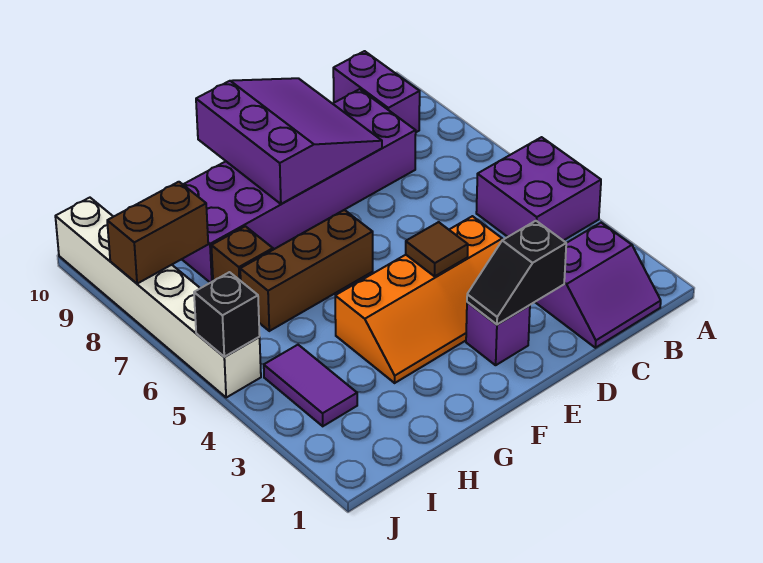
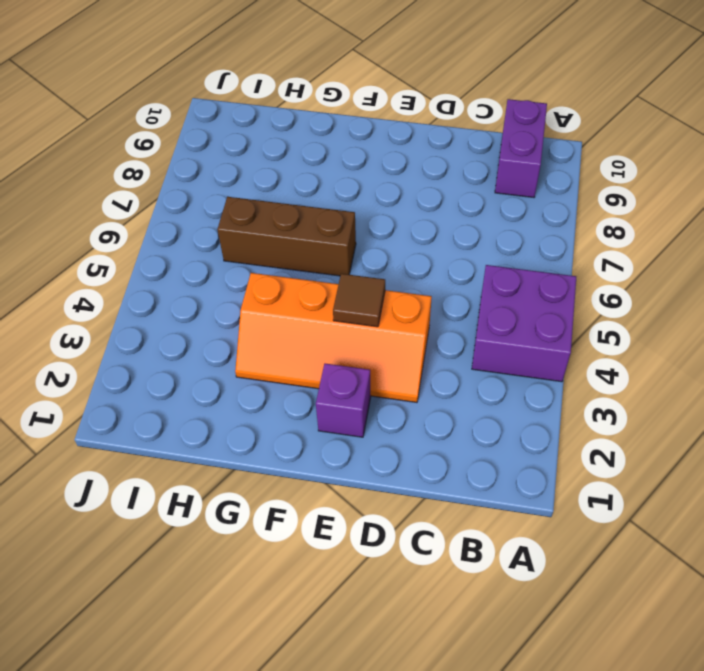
none -> purple slope B1:C2 level 1 top 2
none -> purple brick C8:H9 level 1
none -> brown brick H7 level 1

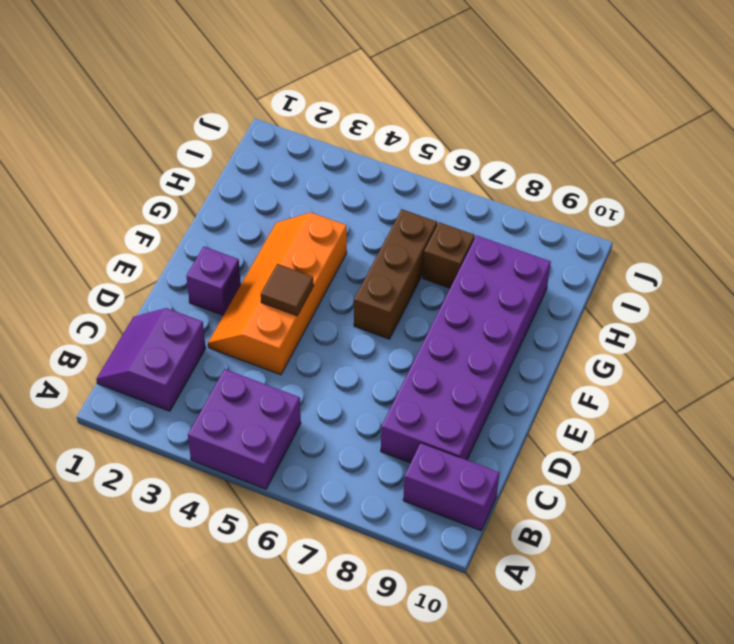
none -> purple tile I3:I4 level 1
none -> white brick J5:J10 level 1
none -> black slope D2:E2 level 2 top D

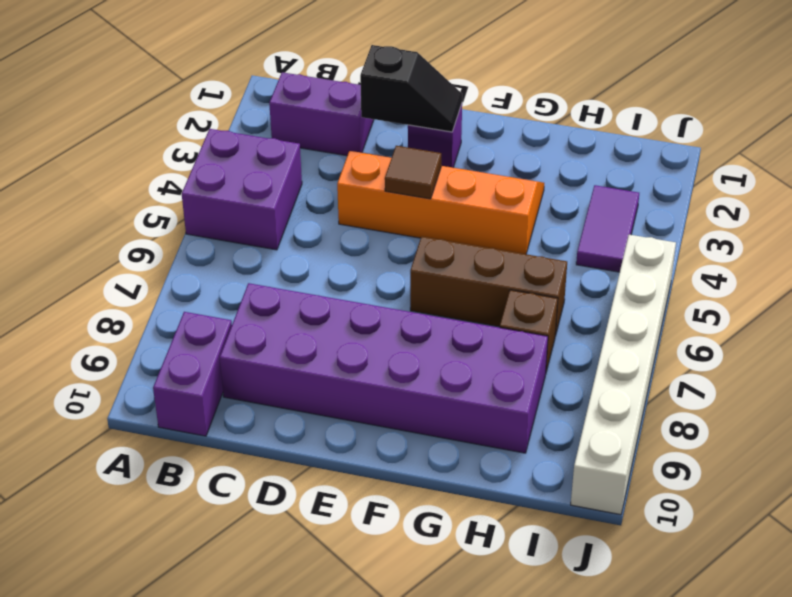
none -> purple slope D8:F10 level 2 top F
none -> brown brick I8:J8 level 2
none -> black brick J5 level 2

